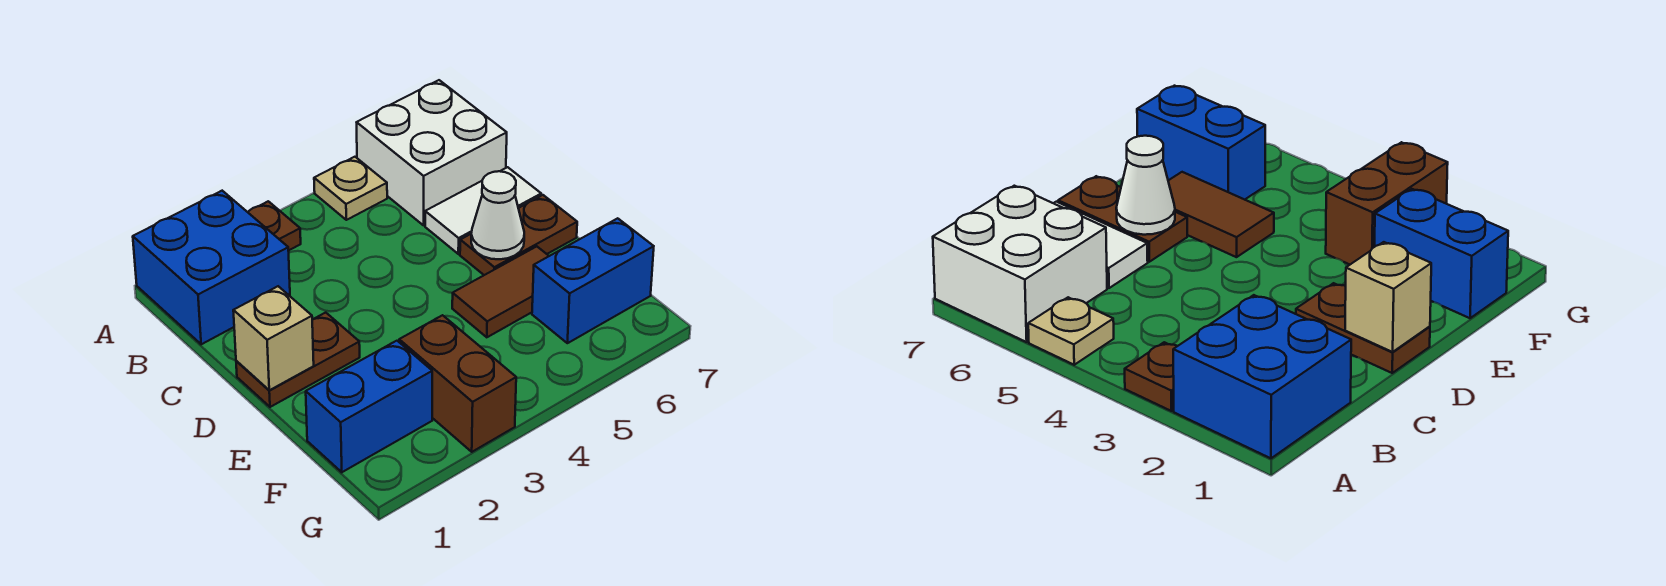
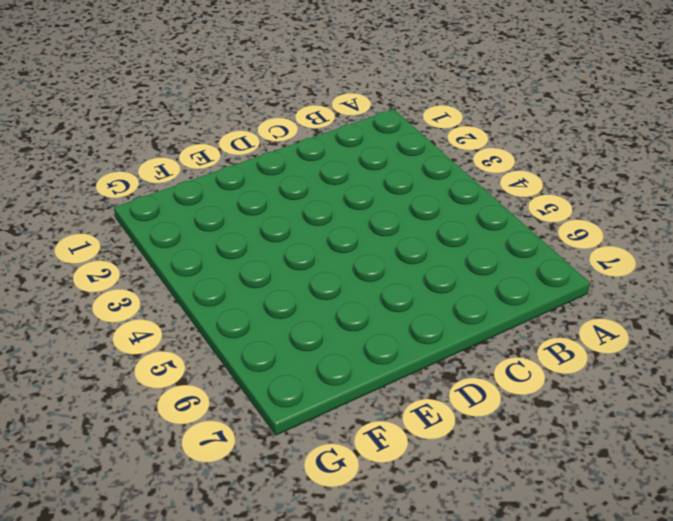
none -> blue brick A1:B2 level 1
none -> brown plate A3 level 1
none -> tan plate A5 level 1

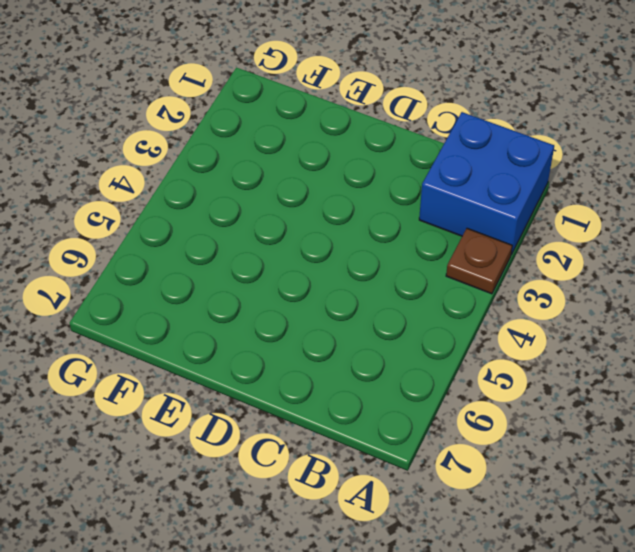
none -> tan plate A5 level 1
none -> white brick A6:B7 level 1
none -> white tile C6:C7 level 1

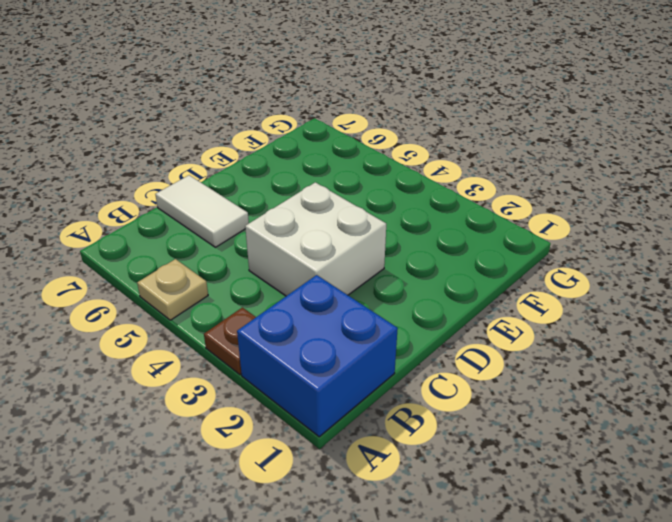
white brick C3:D4 level 1 -> white brick A6:B7 level 1
none -> brown plate D1:D2 level 1
none -> brown plate D6:D7 level 1
none -> brown tile E5:E6 level 1

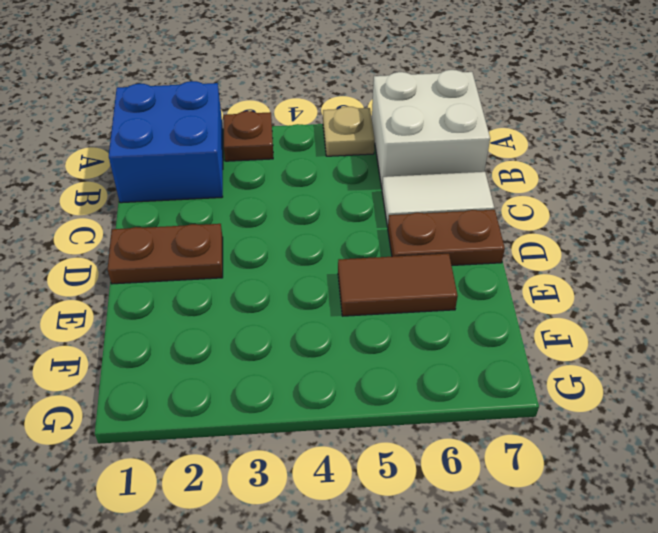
none -> blue brick F1:F2 level 1
none -> brown brick F3:G3 level 1
none -> blue brick F6:F7 level 1

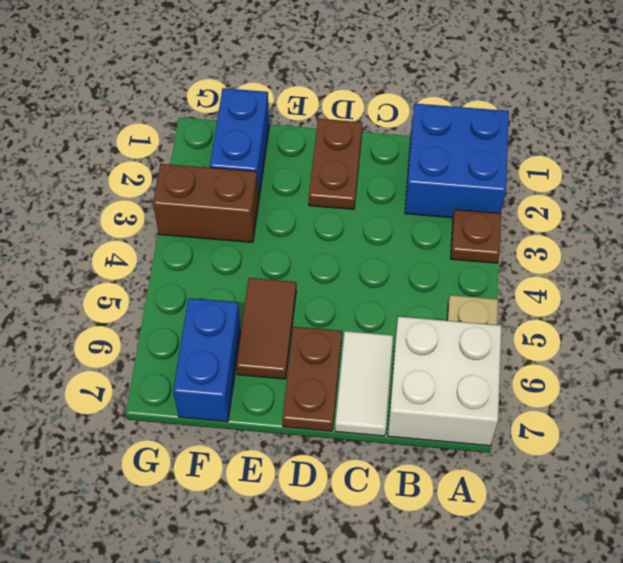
none -> tan brick D1 level 2
none -> white cone D6 level 2

